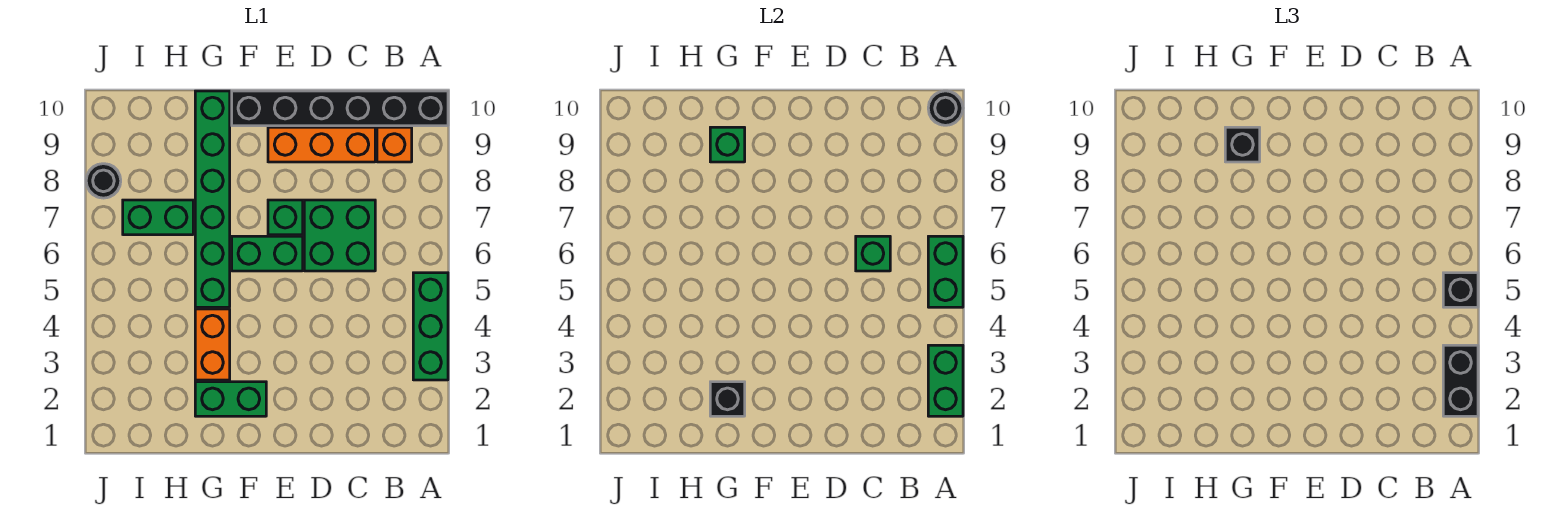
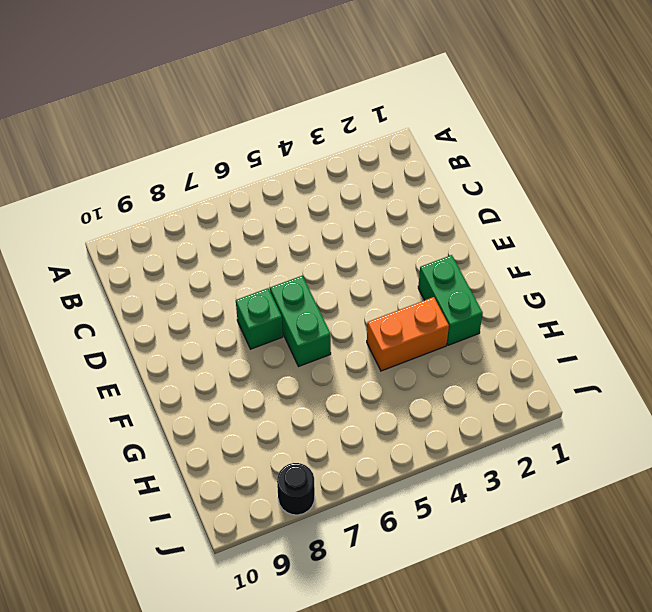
none -> green brick A3:A5 level 1
none -> black brick A10:F10 level 1
none -> orange brick B9 level 1

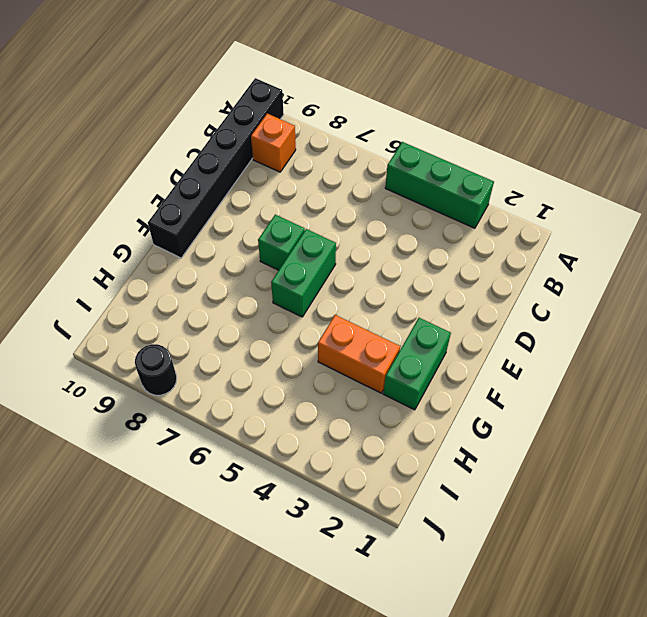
none -> green brick C6:D7 level 1
none -> orange brick C9:E9 level 1
none -> green brick G5:G10 level 1

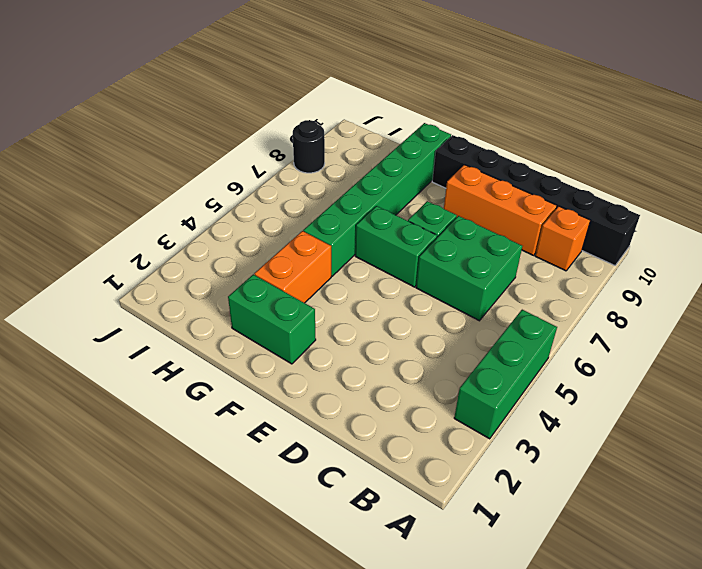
none -> green brick H7:I7 level 1
none -> green brick A2:A3 level 2
none -> green brick A5:A6 level 2

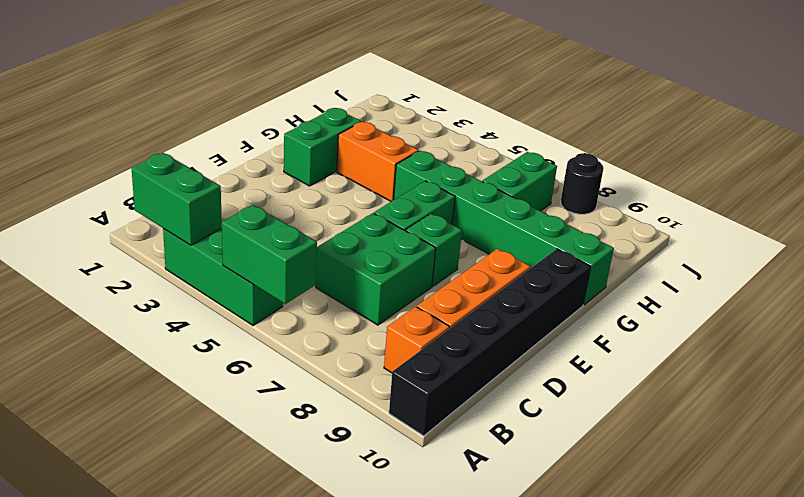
none -> black round brick A10 level 2
none -> green brick C6 level 2
none -> black brick G2 level 2

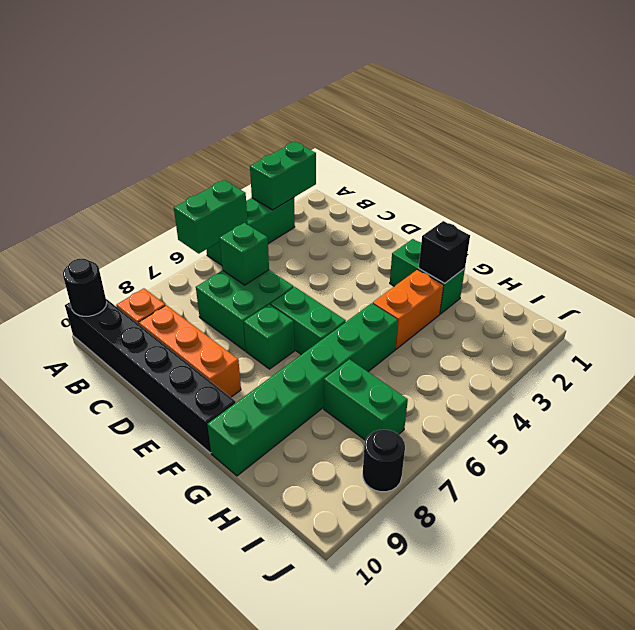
none -> green brick G9 level 2
none -> black brick A2:A3 level 3
none -> black brick A5 level 3

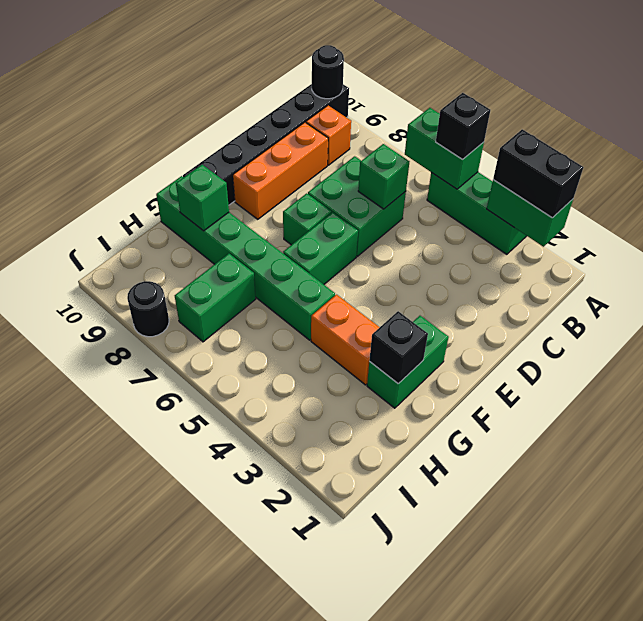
none -> black brick G9 level 3

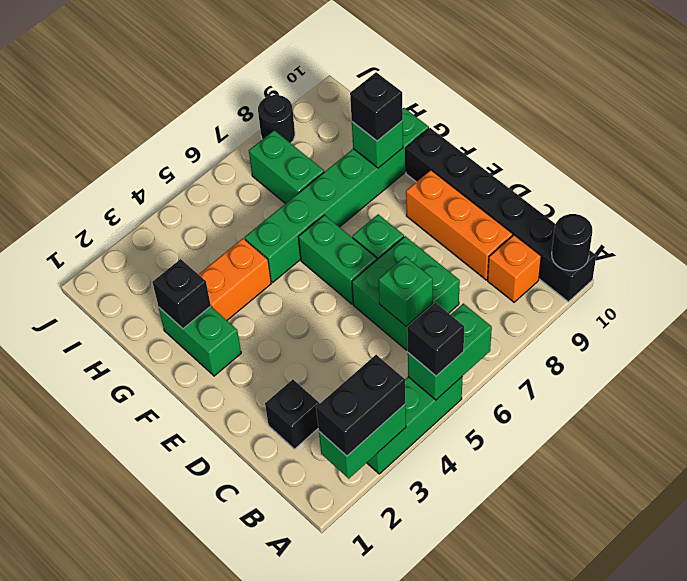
black brick C2 level 1 -> none

